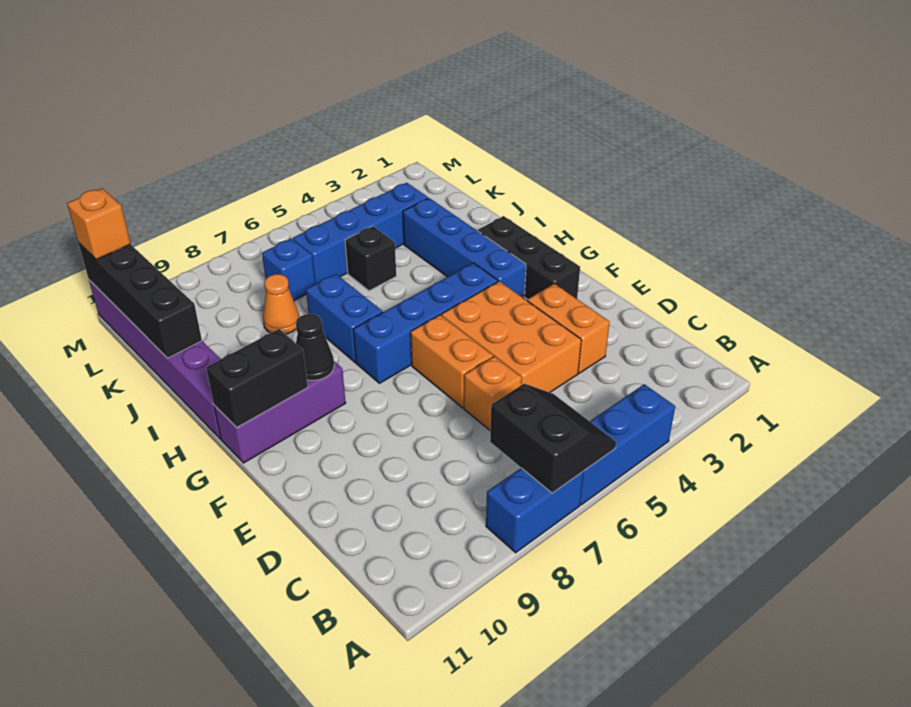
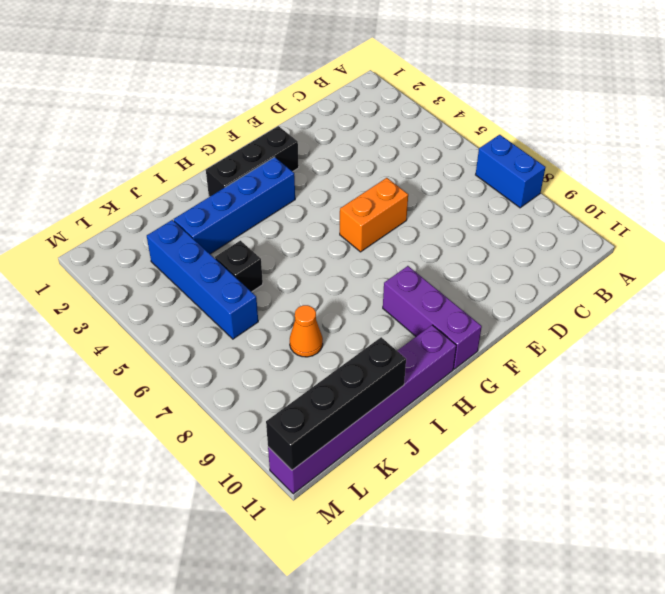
none -> blue brick A4:A6 level 1
none -> orange brick D3:E3 level 1
none -> orange brick D4:F5 level 1

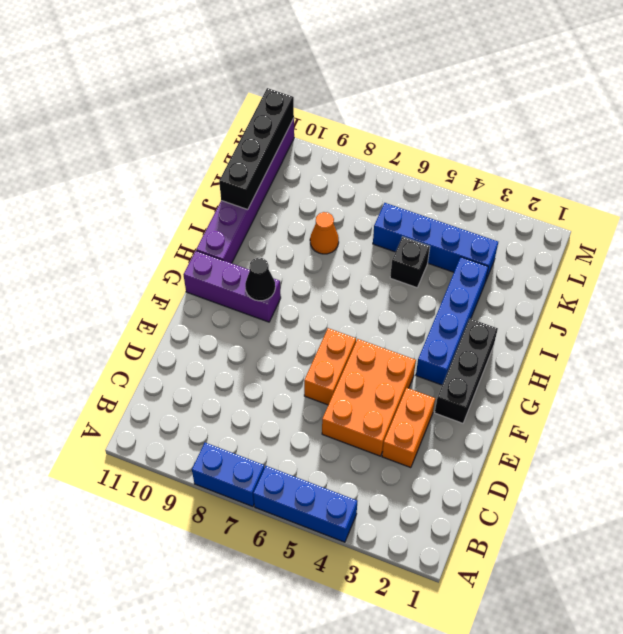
none -> orange brick D6 level 1
none -> blue brick G4:G7 level 1
none -> blue brick H7:I7 level 1

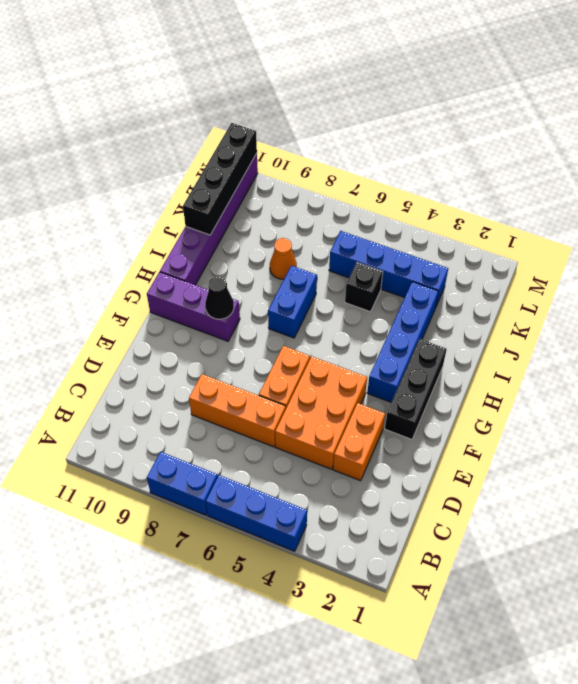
orange brick D6:D8 level 1 -> orange brick D6 level 1
none -> blue brick G4:G7 level 1
none -> blue brick K7 level 1
none -> black slope A6:B7 level 2 top 7

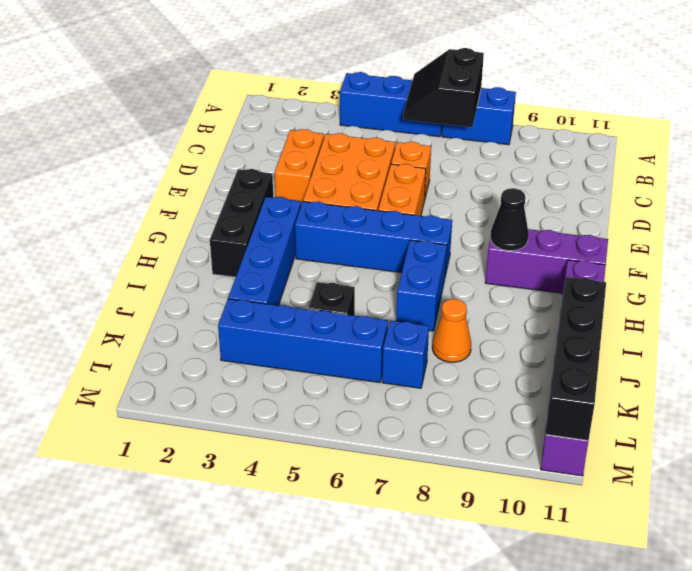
none -> black brick G10:G11 level 2
none -> orange brick M11 level 3

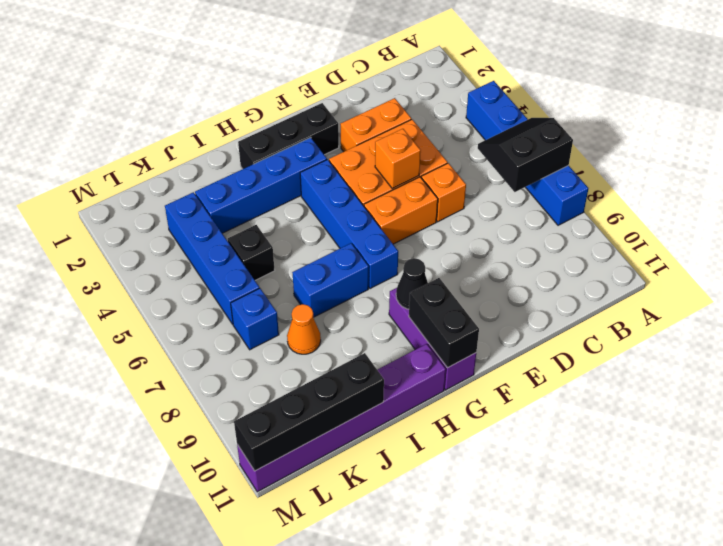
orange brick E5 level 2 -> orange brick M11 level 3

